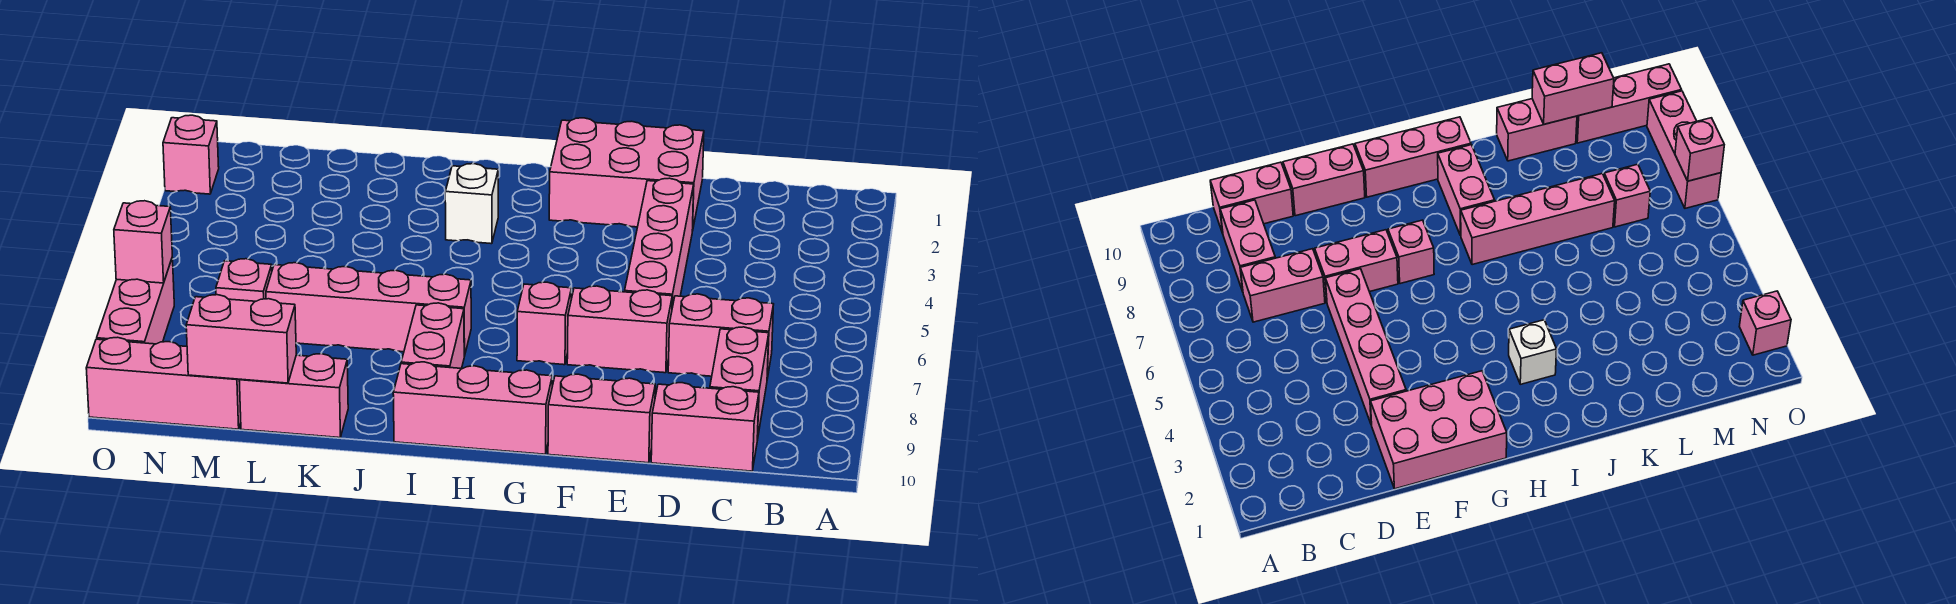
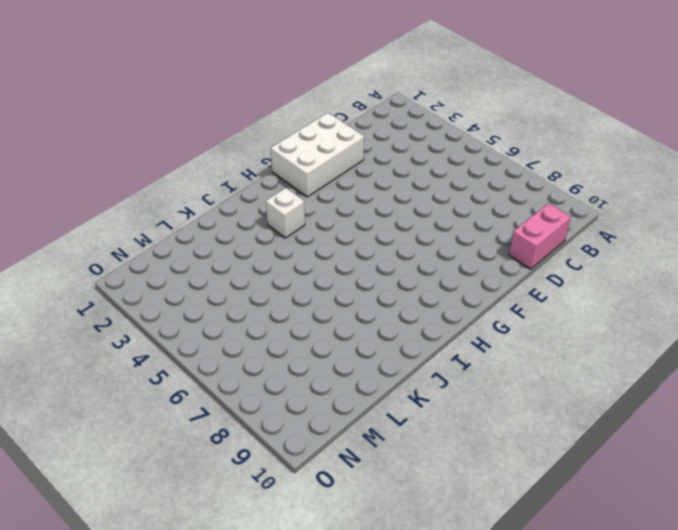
white brick E1:G2 level 1 -> pink brick E1:G2 level 1
none -> pink brick C7:D7 level 1
none -> pink brick C8:C9 level 1
none -> pink brick E3:E6 level 1

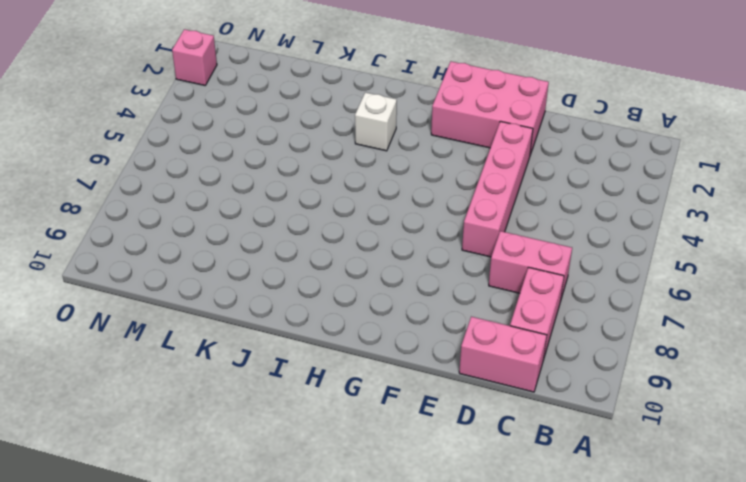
none -> pink brick E7:F7 level 1
none -> pink brick E10:F10 level 1
none -> pink brick G7 level 1

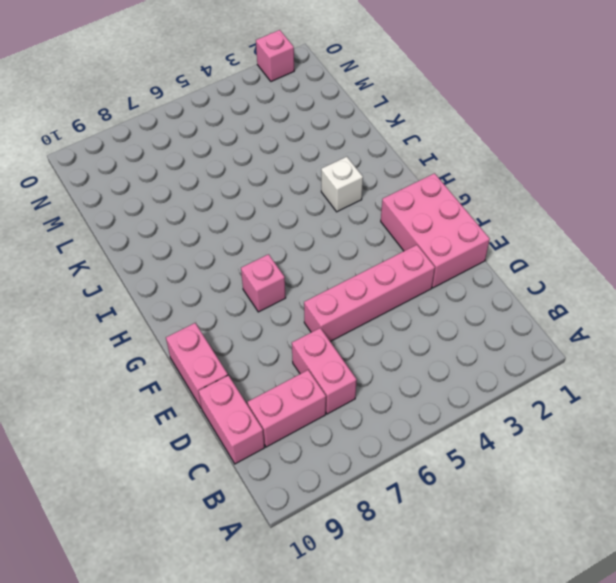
none -> pink brick E7:F7 level 1
none -> pink brick G10:I10 level 1
none -> pink brick I7:L7 level 1

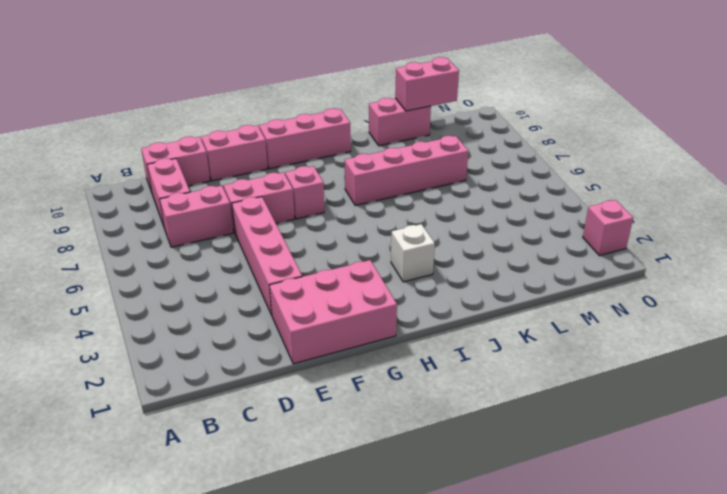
none -> pink brick I8:I9 level 1
none -> pink brick M7 level 1
none -> pink brick M10:O10 level 1

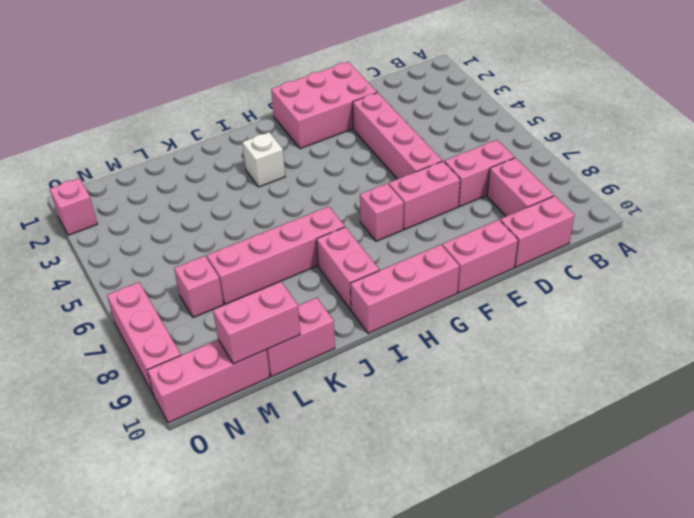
none -> pink brick O7 level 2

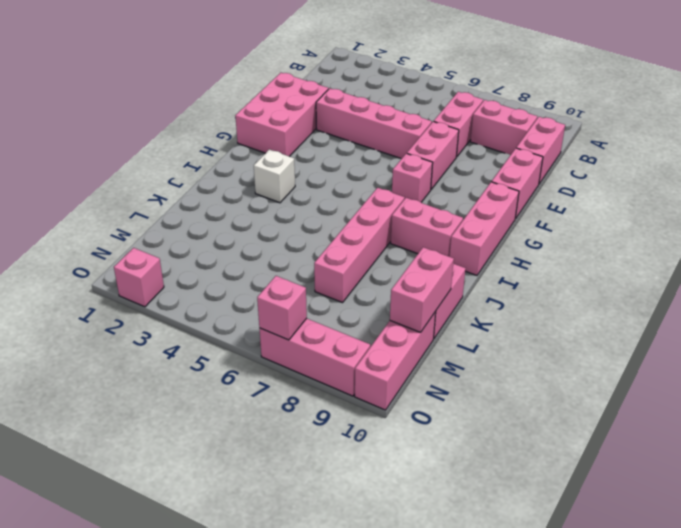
none -> pink brick M7 level 1

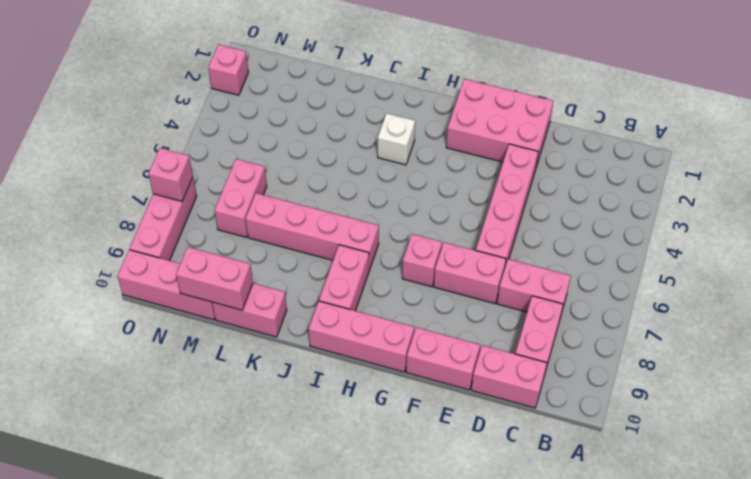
pink brick M6:M7 level 1 -> pink brick M7 level 1

